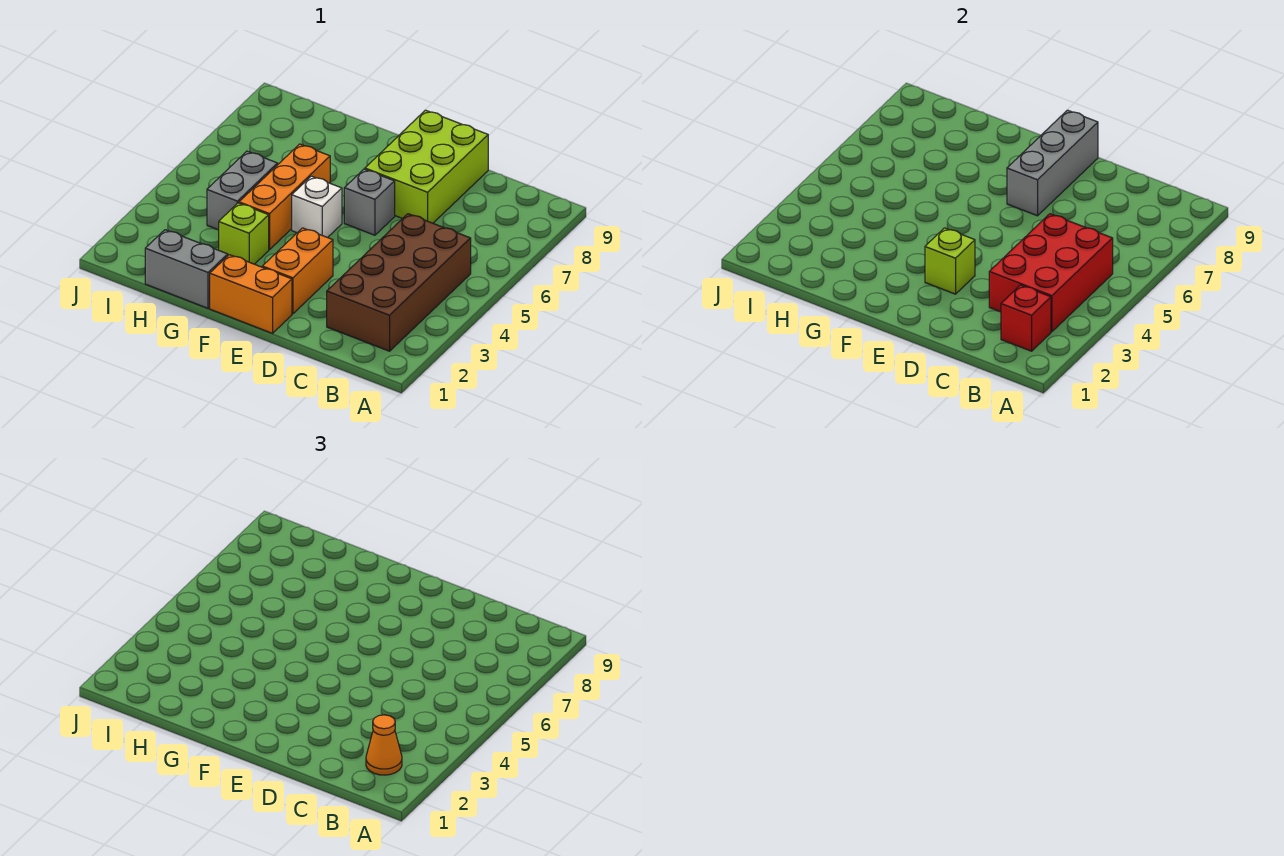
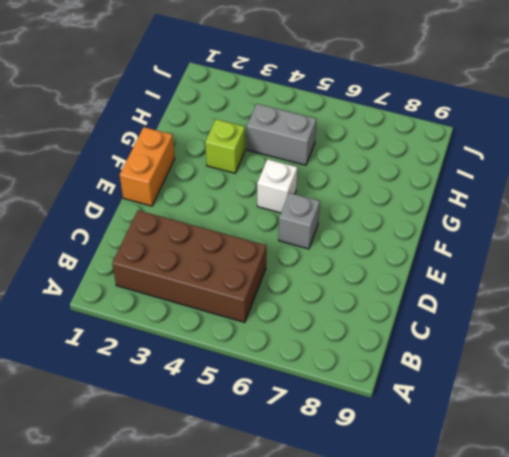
none -> lime brick D7:E9 level 1
none -> orange brick E2:E3 level 1
none -> grey brick G1:H1 level 1

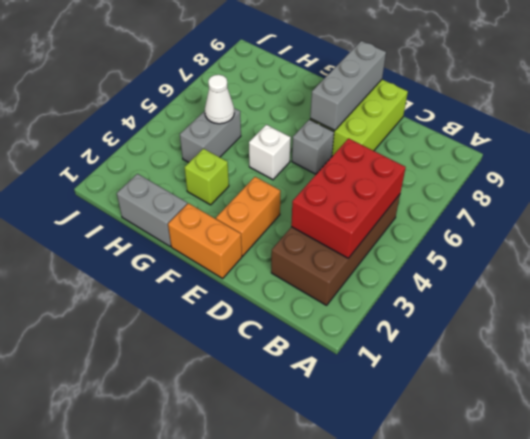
white cone H5 level 2 -> none
none -> orange brick G4:G6 level 1
none -> red brick B2 level 2
none -> lime brick E3 level 2

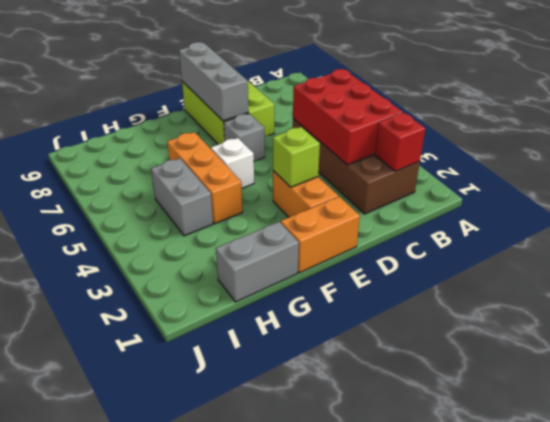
none -> lime brick G3 level 1
none -> orange cone B2 level 3

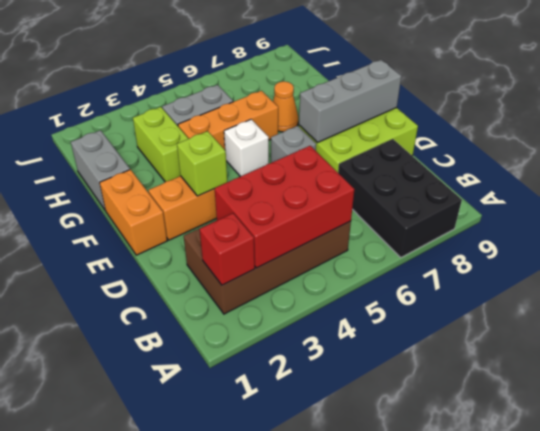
black brick A7:C8 level 1 -> none
lime brick G3:H3 level 1 -> lime brick G3 level 1
orange cone G7 level 1 -> orange cone B2 level 3

